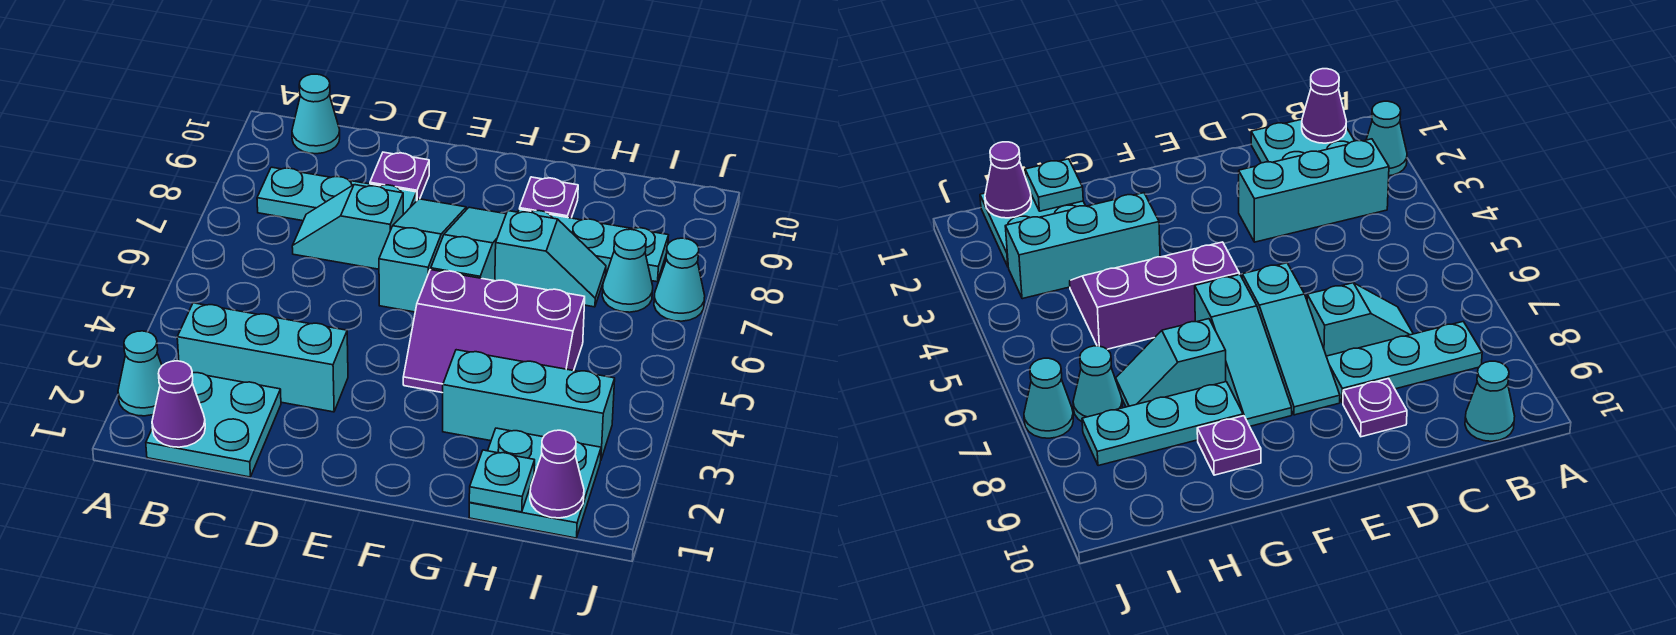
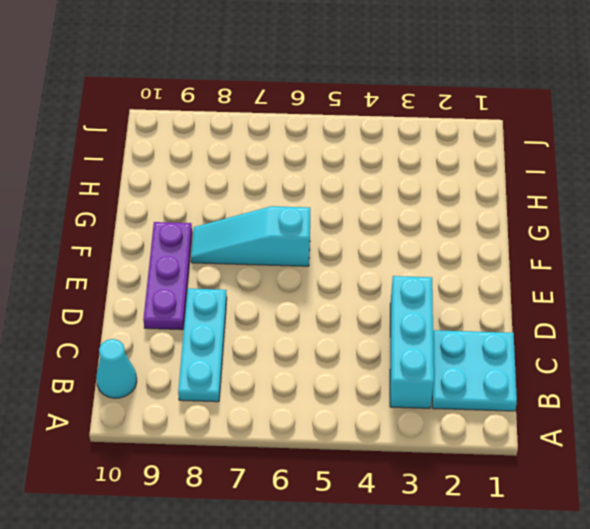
purple plate D9:F9 level 1 -> purple plate D9 level 1
none -> cyan cone A2 level 1
none -> cyan slope C7:D7 level 1 top D
none -> cyan slope E6:E8 level 1 top 6

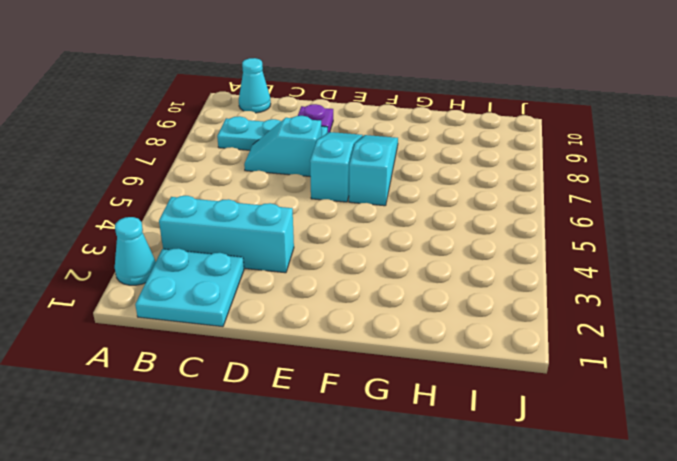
none -> purple slope F4:H5 level 1 top 5
none -> cyan brick G3:I3 level 1
none -> cyan slope G7:H7 level 1 top G

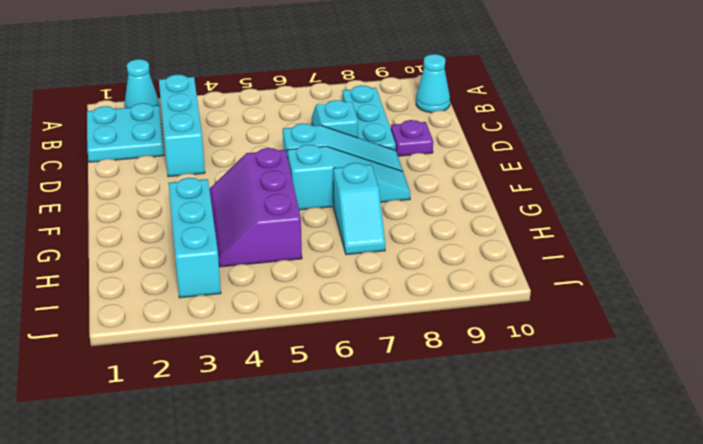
none -> cyan plate G8:I8 level 1
none -> purple plate G9 level 1
none -> cyan plate H1:I2 level 1

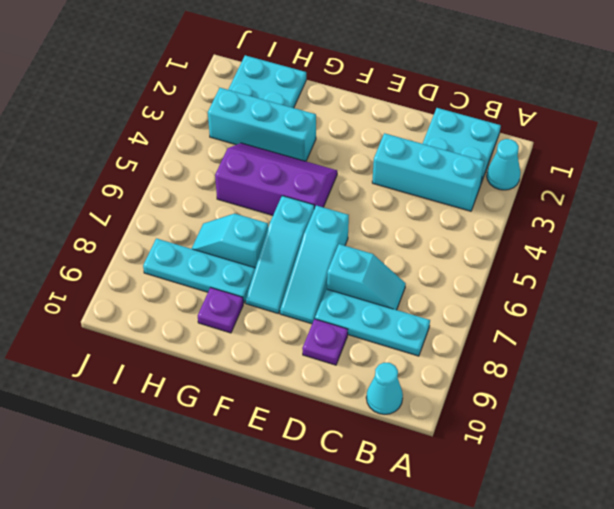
none -> cyan cone I7 level 1
none -> cyan cone J7 level 1
none -> purple cone B1 level 2

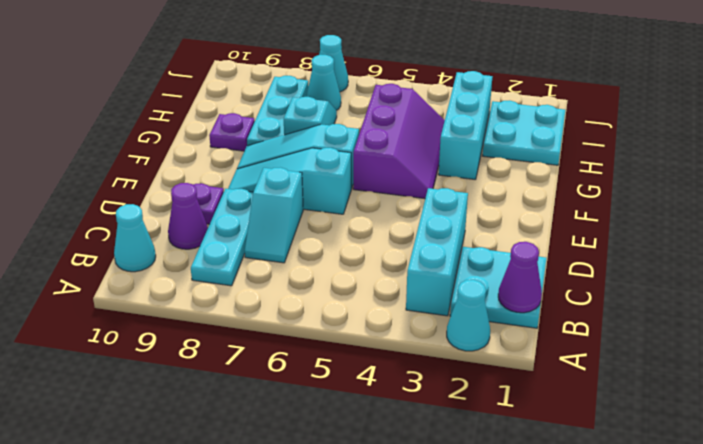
purple cone C9 level 1 -> purple cone I1 level 2
none -> cyan plate H1 level 2

